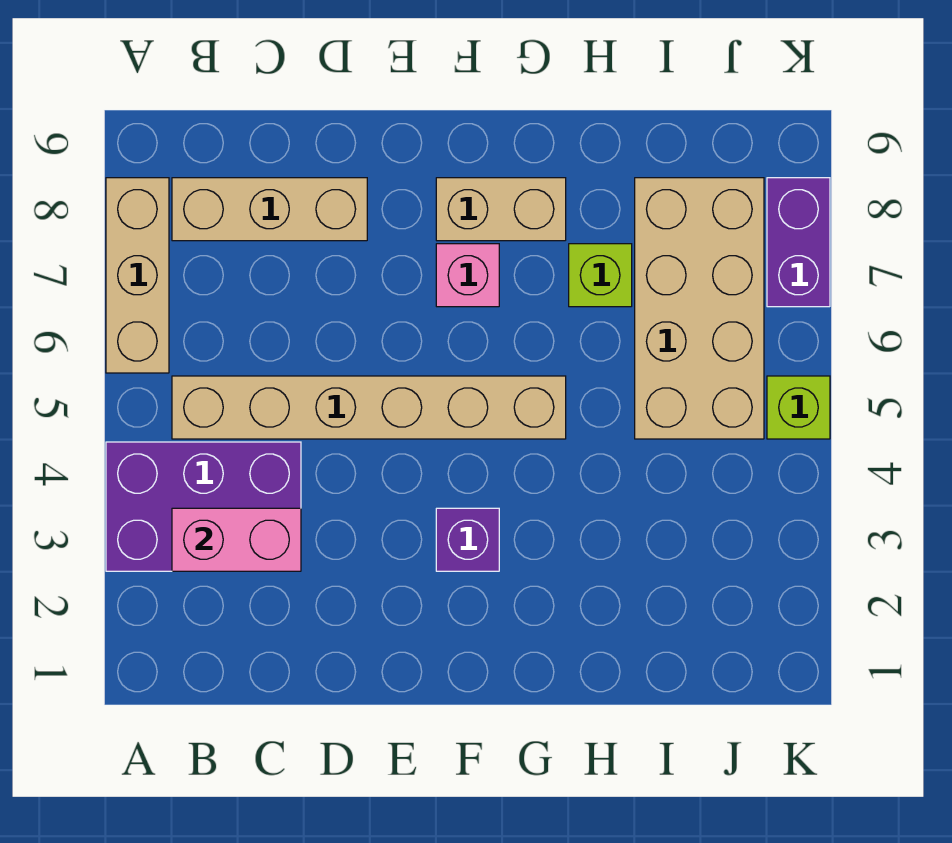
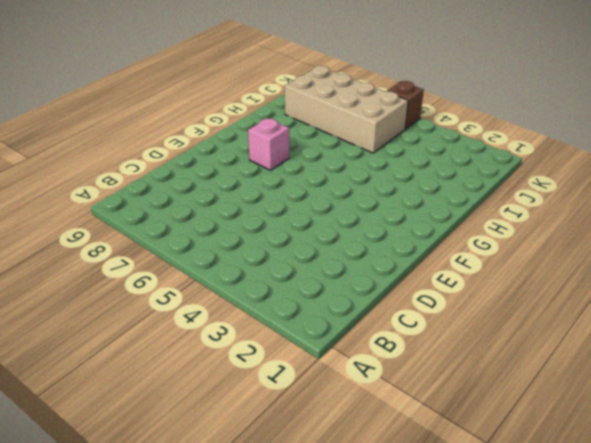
brown brick K5 level 1 -> lime brick K5 level 1
none -> purple brick A3:C4 level 1
none -> tan brick A6:A8 level 1
none -> tan brick B5:G5 level 1

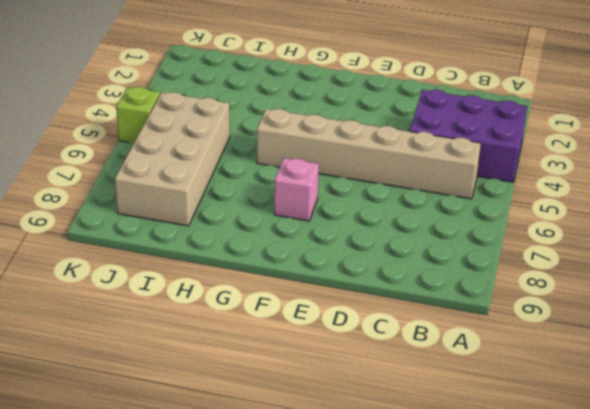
none -> tan brick A6:A8 level 1
none -> tan brick B8:D8 level 1
none -> purple brick F3 level 1

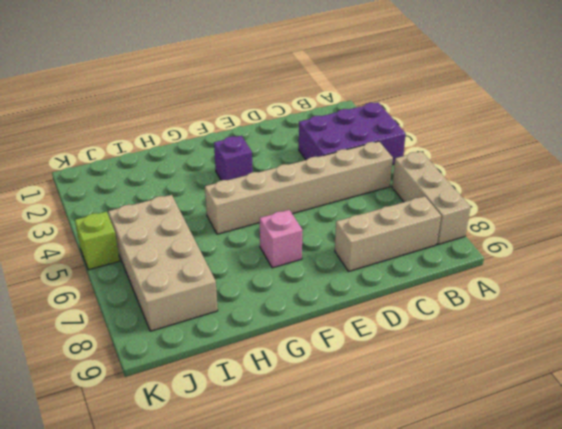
none -> tan brick F8:G8 level 1
none -> lime brick H7 level 1
none -> purple brick K7:K8 level 1

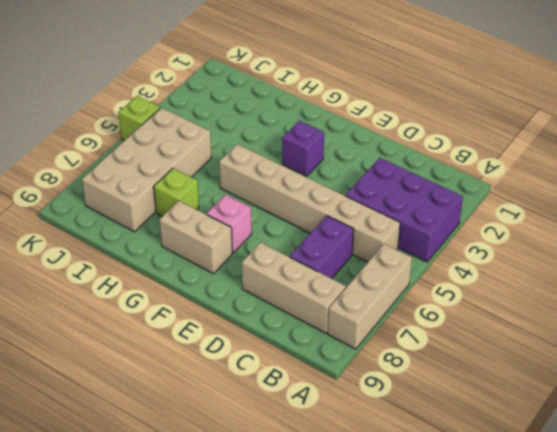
purple brick C6:C7 level 1 -> purple brick K7:K8 level 1
none -> pink brick B3:C3 level 2

